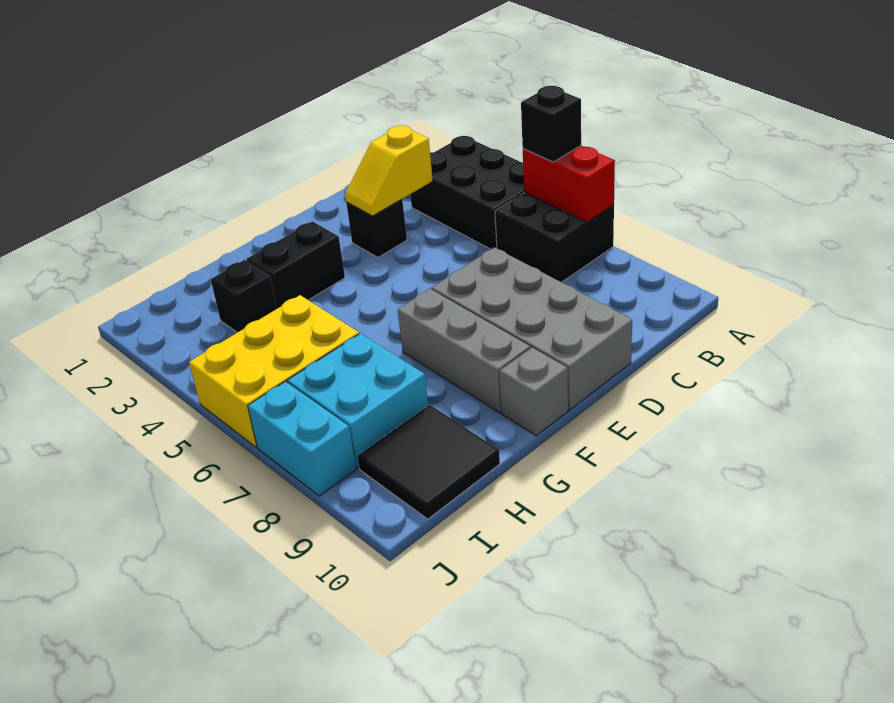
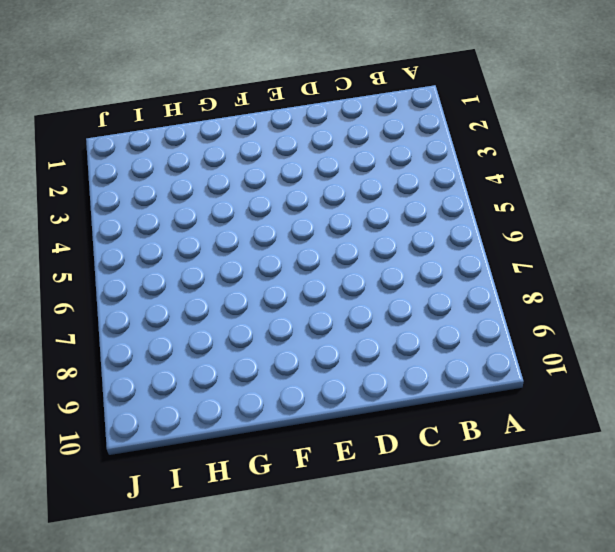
none -> black brick A3:B5 level 1
none -> black brick A6:B7 level 1
none -> black brick D3 level 1

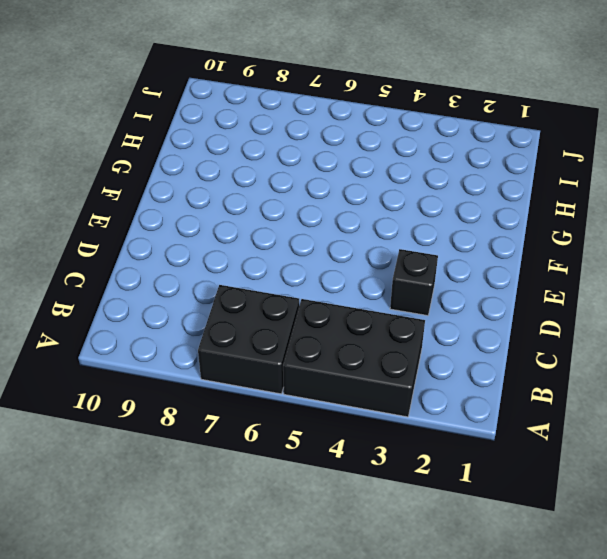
none -> grey brick D7:E10 level 1
none -> black brick F3:G3 level 1
none -> grey brick F7:F9 level 1

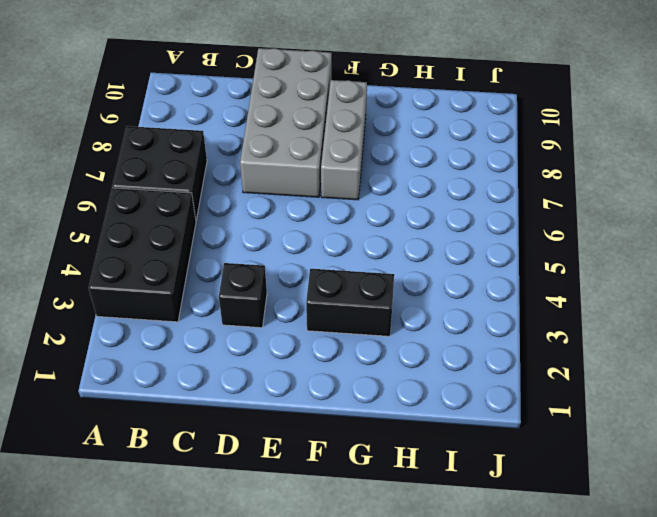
none -> grey brick F10 level 1
none -> black brick H3 level 1
none -> yellow brick H5:J6 level 1

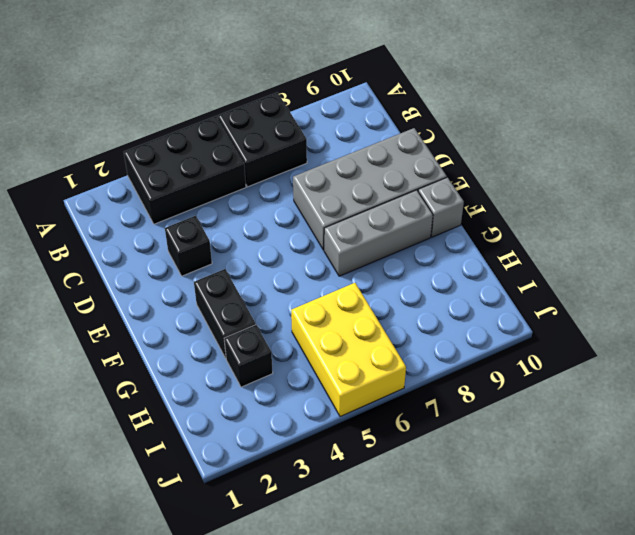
none -> cyan brick H7:I8 level 1
none -> black tile H9:I10 level 1
none -> cyan brick J7:J8 level 1

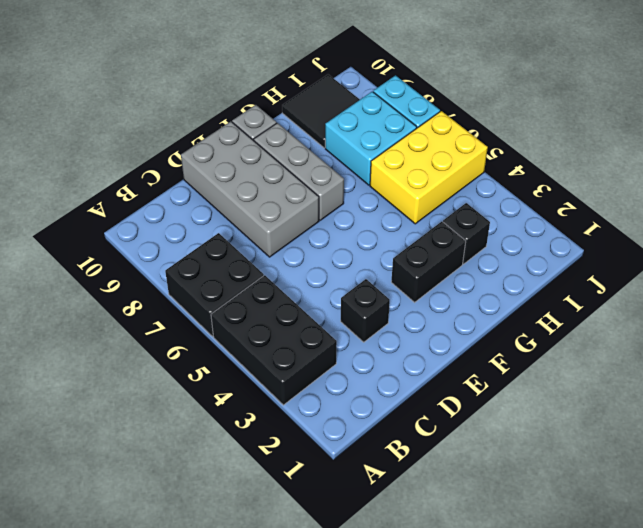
none -> red brick A6:A7 level 2
none -> yellow slope C3:D3 level 2 top C
none -> black brick A6 level 3

